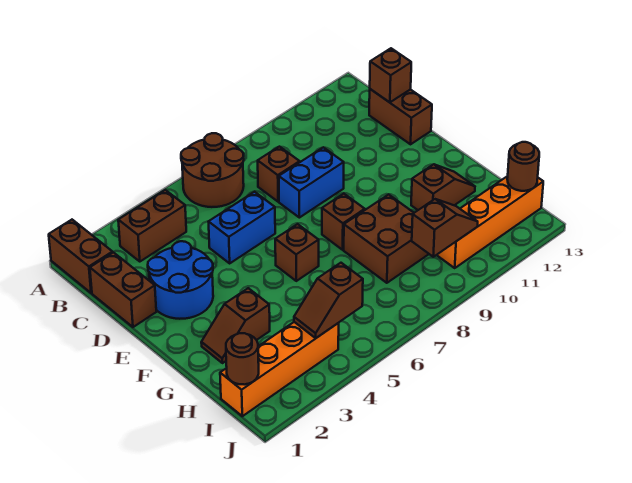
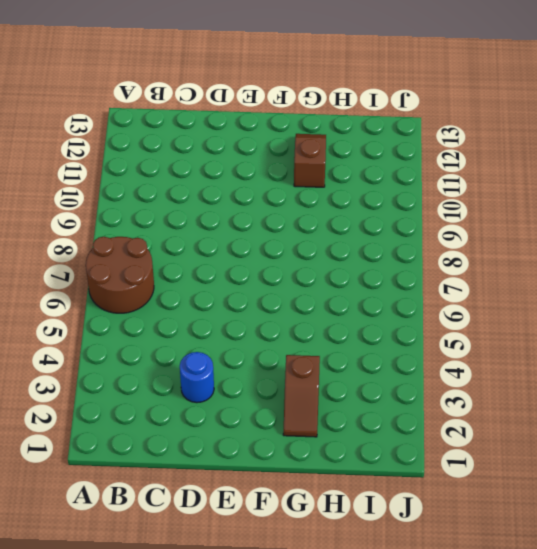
blue round brick D3 level 1 -> blue round brick D2:E3 level 1
none -> brown brick A1:B1 level 1
none -> brown brick B3:B4 level 1
none -> brown brick C1:D1 level 1

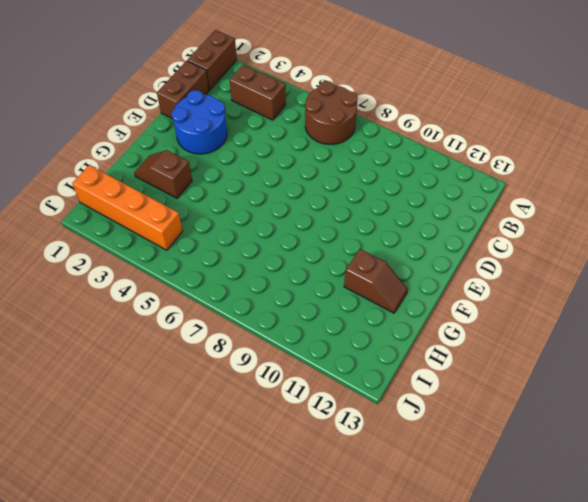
none -> brown brick C8 level 1
none -> brown brick C13:D13 level 1
none -> blue brick D5:D6 level 1

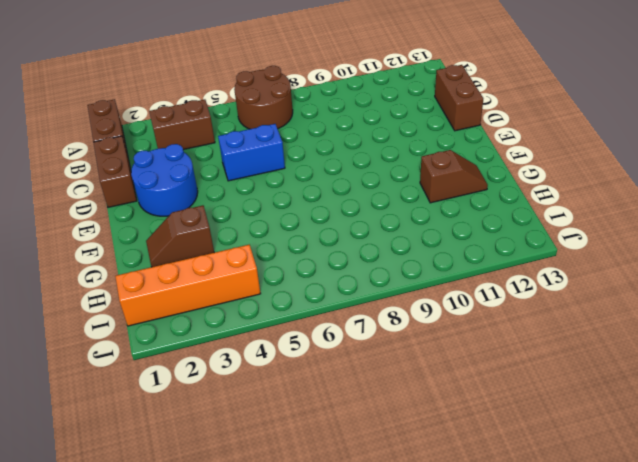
none -> brown brick C8 level 1
none -> blue brick D8:D9 level 1
none -> brown brick F6 level 1

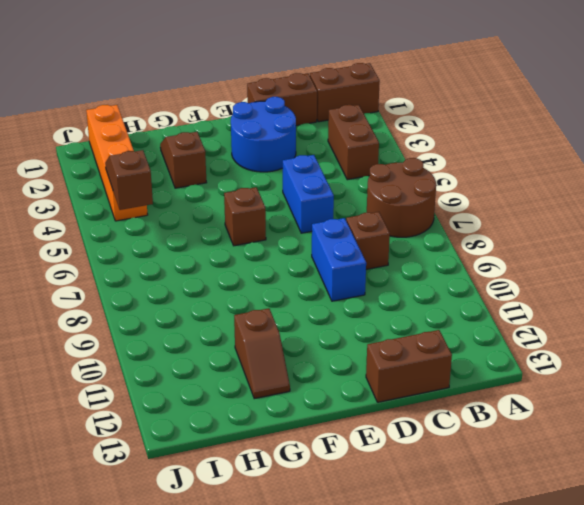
none -> brown brick F8 level 1
none -> brown brick G8:H9 level 1
none -> orange brick I10:I13 level 1

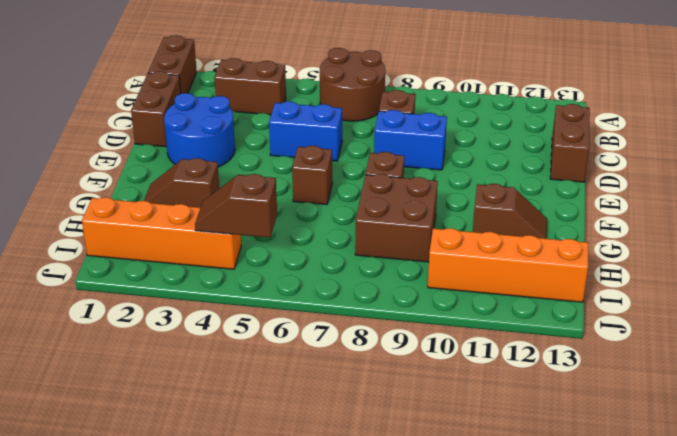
none -> brown brick C13 level 2
none -> brown round brick I1 level 2
none -> brown slope I9:I10 level 2 top 9

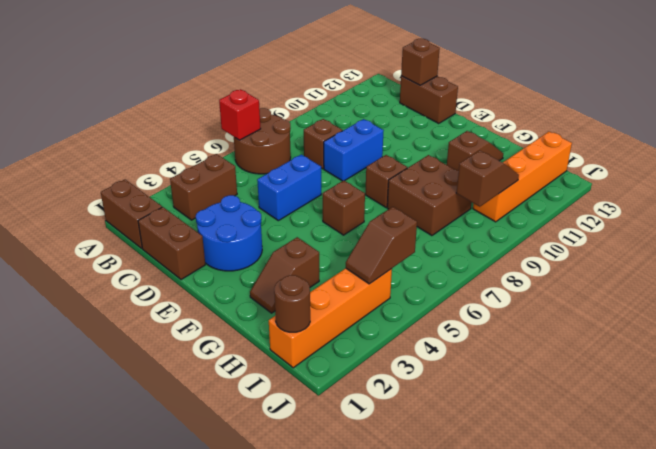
red brick A6 level 2 -> none
none -> brown round brick I13 level 2

